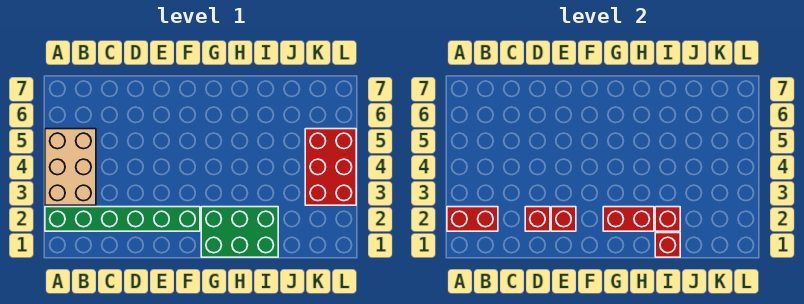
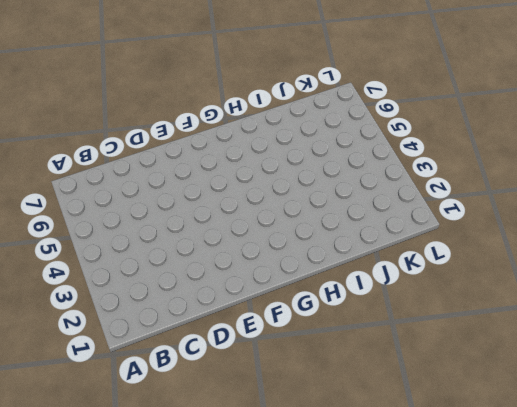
none -> green brick A2:F2 level 1
none -> tan brick A3:B5 level 1

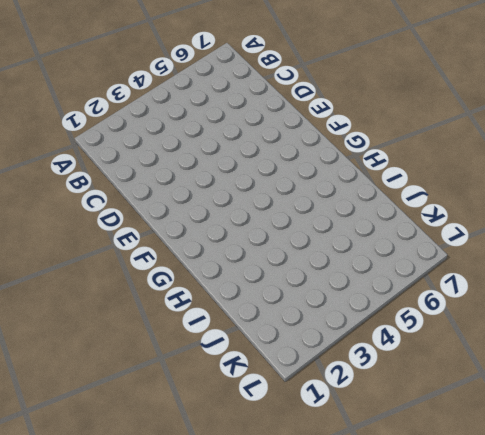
none -> green brick A2:F2 level 1
none -> tan brick A3:B5 level 1

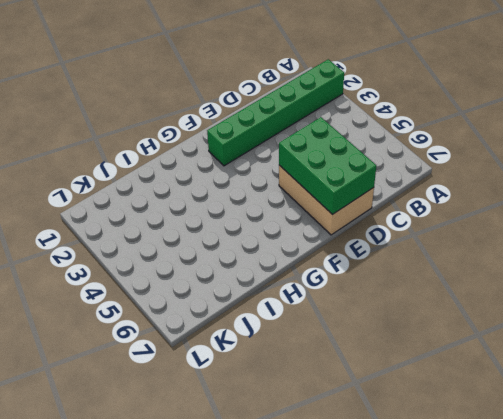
tan brick D5:E7 level 1 -> tan brick A3:B5 level 1
green brick D5:E7 level 2 -> green brick G1:I2 level 1
none -> red brick K3:L5 level 1
none -> red brick A2:B2 level 2

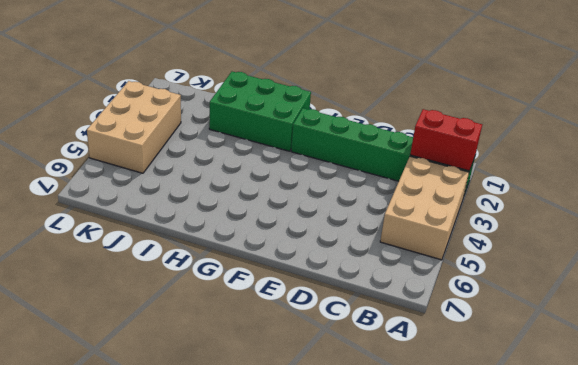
tan brick K3:L5 level 1 -> red brick K3:L5 level 1
none -> red brick D2 level 2
none -> red brick E2 level 2

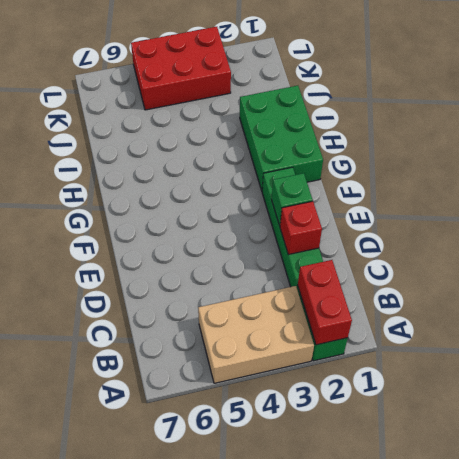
green brick E2 level 2 -> red brick E2 level 2
none -> red brick G2:H2 level 2
none -> red brick I1 level 2

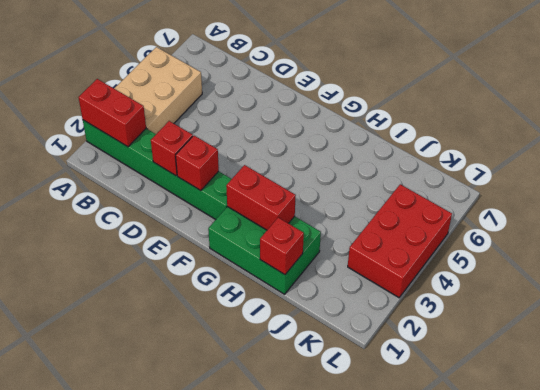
none -> red brick I2 level 2

